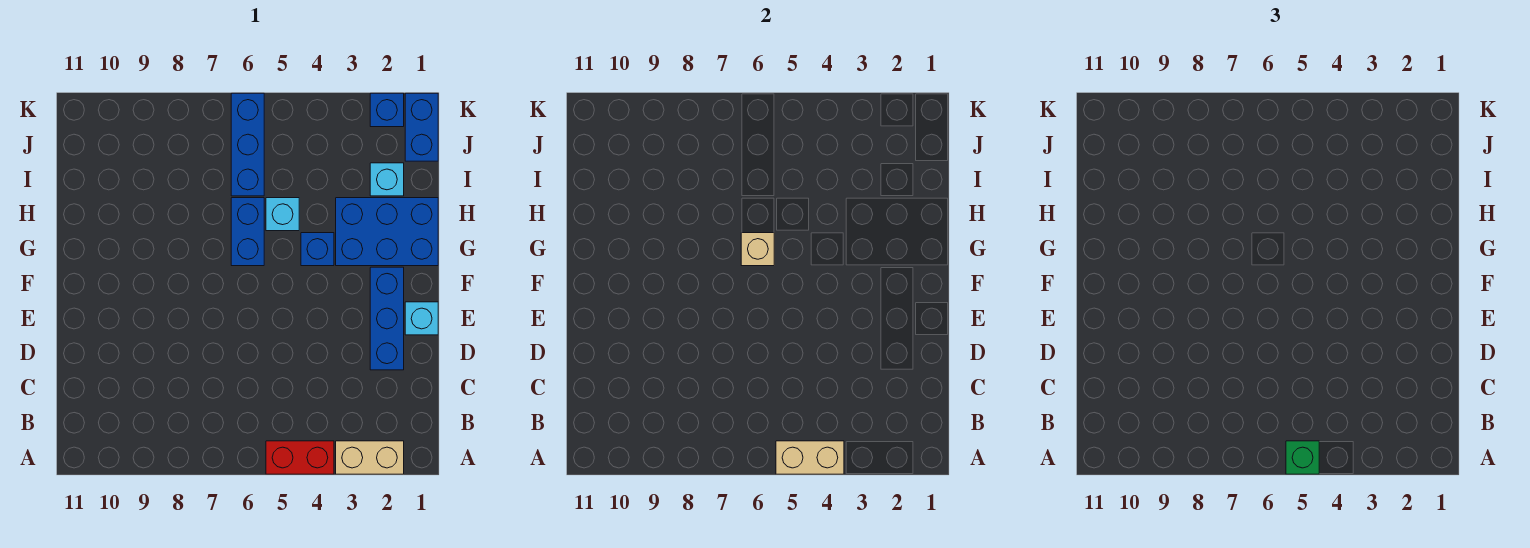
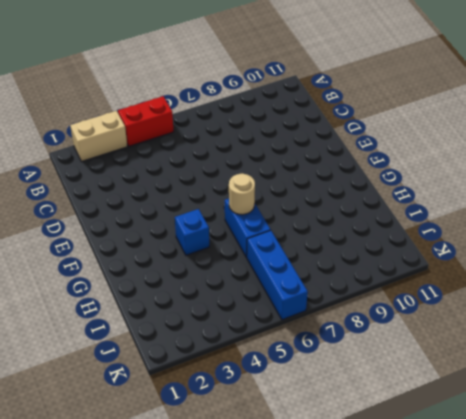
tan round brick G6 level 2 -> tan brick G6 level 2
none -> blue brick D2:F2 level 1
none -> cyan brick E1 level 1
none -> blue brick G1:H3 level 1

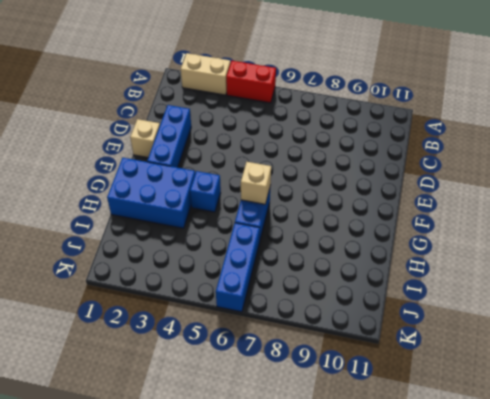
tan brick E1 level 1 -> cyan brick E1 level 1
none -> cyan brick H5 level 1
none -> cyan brick I2 level 1
none -> blue brick J1:K1 level 1

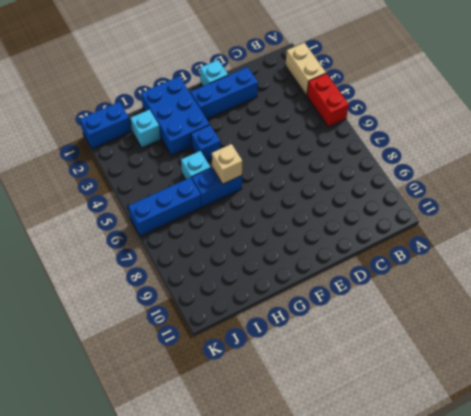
none -> blue brick K2 level 1
none -> tan brick A4:A5 level 2
none -> green brick A5 level 3

